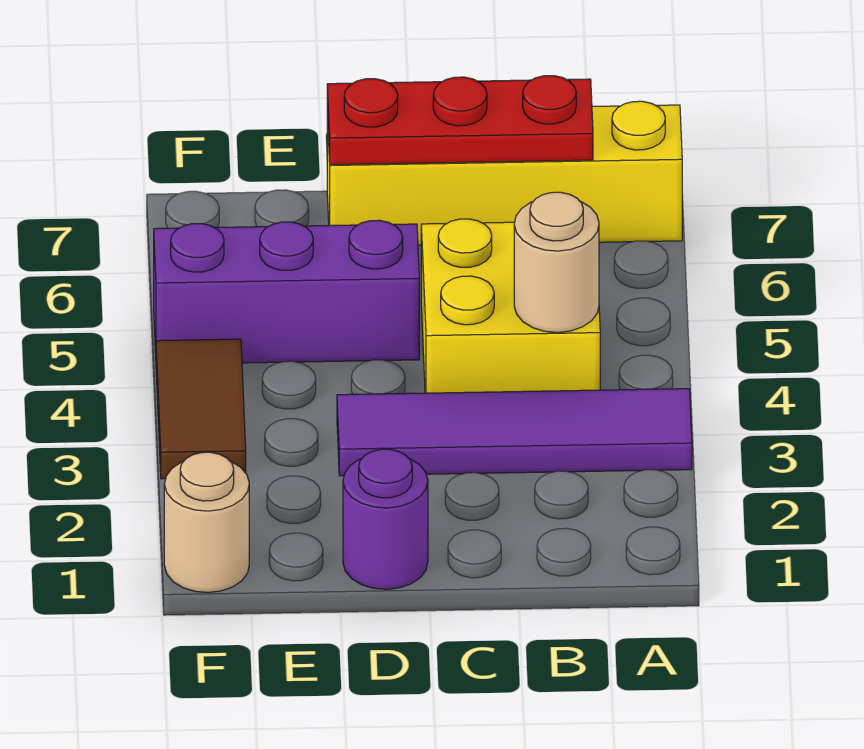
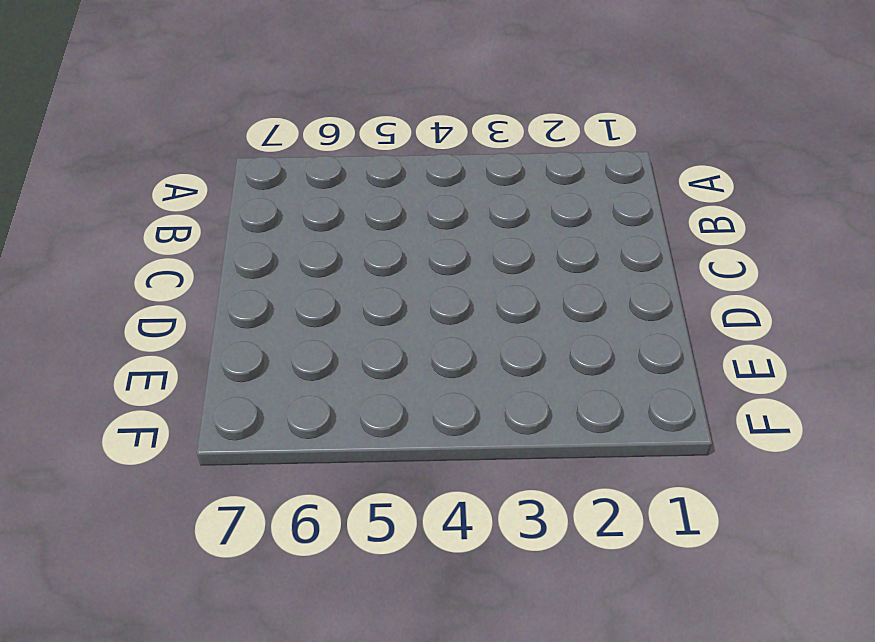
none -> purple tile A3:D3 level 1
none -> yellow brick A7:D7 level 1

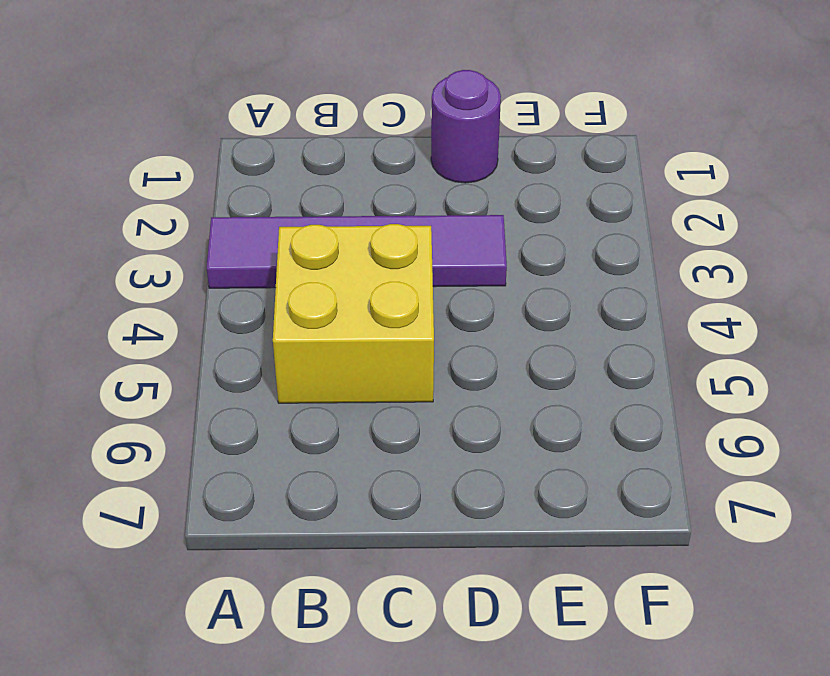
none -> yellow brick A7:D7 level 1
none -> purple brick D5:F5 level 1

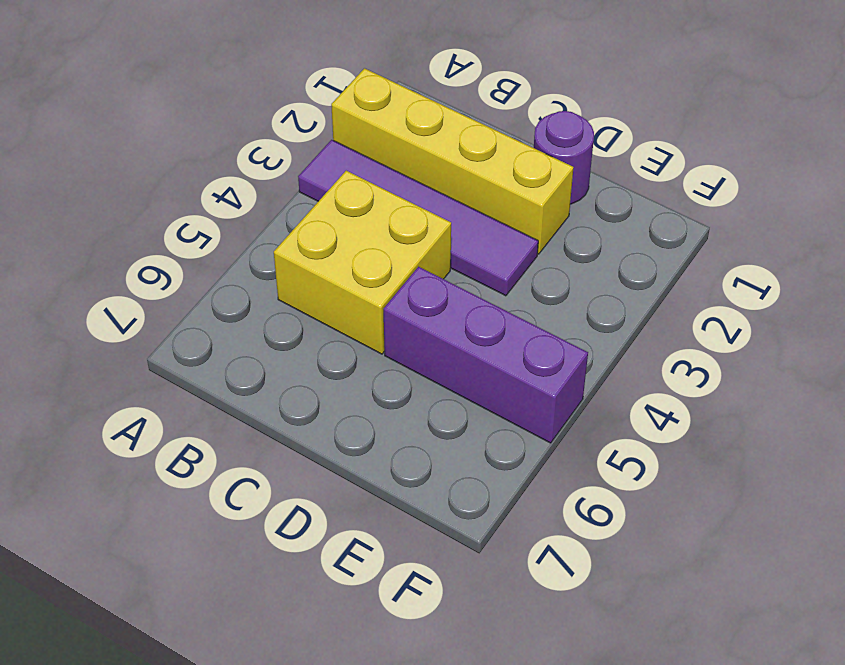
yellow brick A2:D2 level 1 -> yellow brick A7:D7 level 1
none -> tan round brick F1 level 1
none -> brown tile F3:F4 level 1

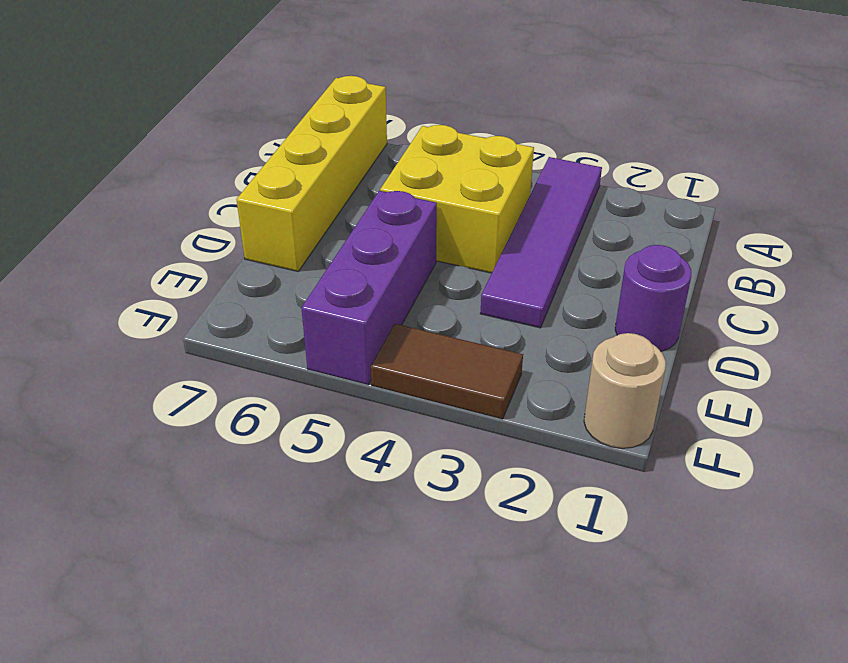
none -> tan round brick B4 level 2
none -> red plate B7:D7 level 2

